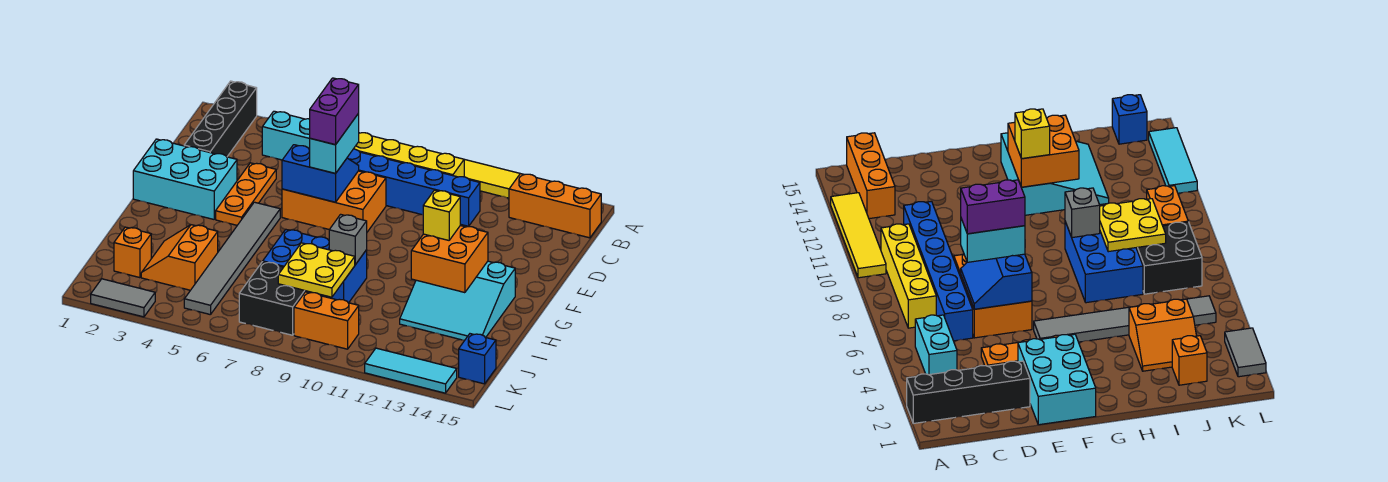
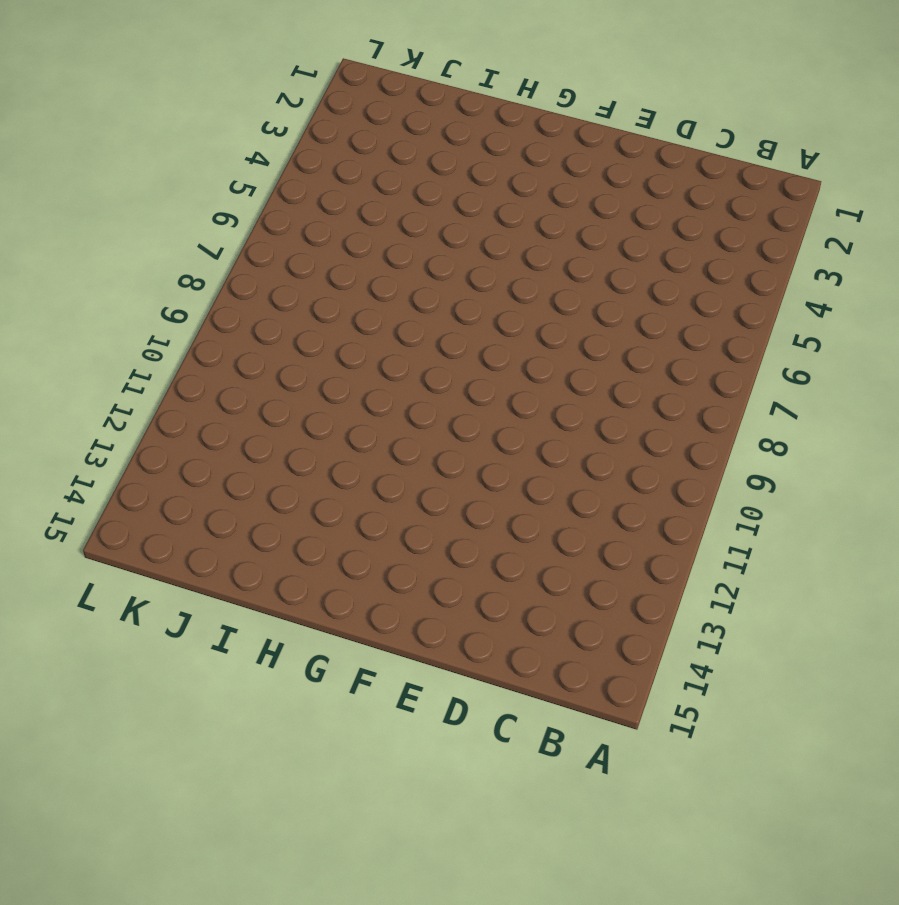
none -> black brick A2:D2 level 1
none -> yellow tile A10:A13 level 1
none -> cyan brick B4:B5 level 1

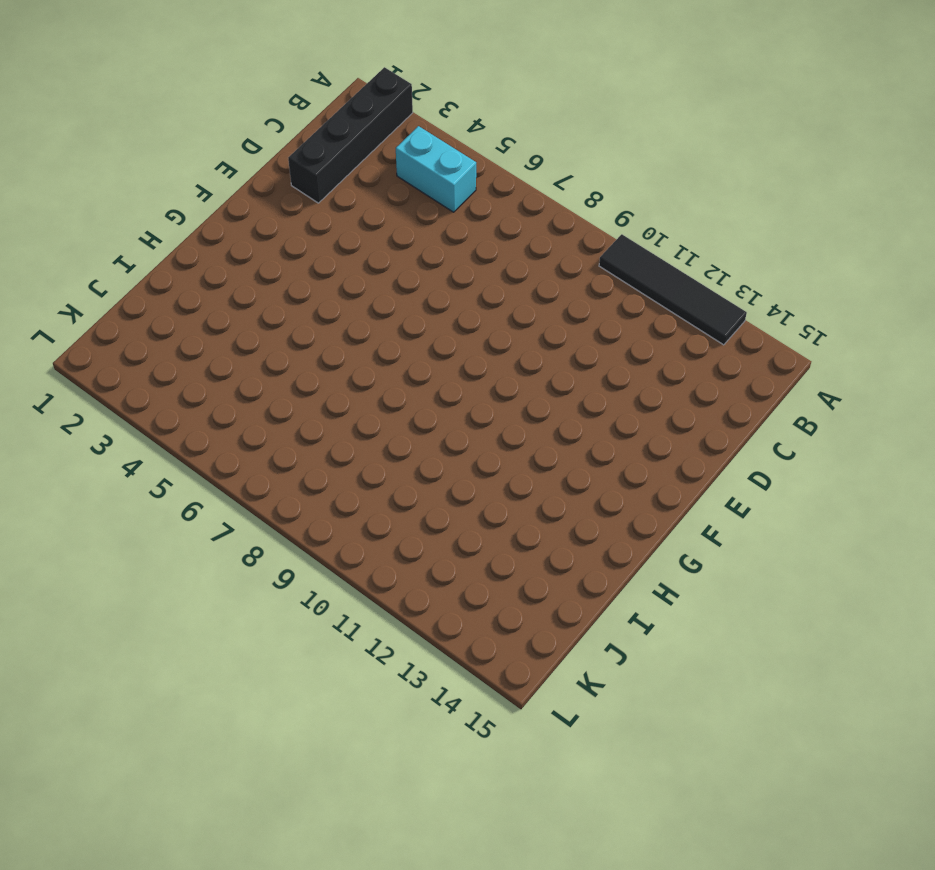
black tile A10:A13 level 1 -> yellow tile A10:A13 level 1
none -> yellow brick B7:B10 level 1
none -> orange brick B13:B15 level 1
none -> blue brick C6:C11 level 1

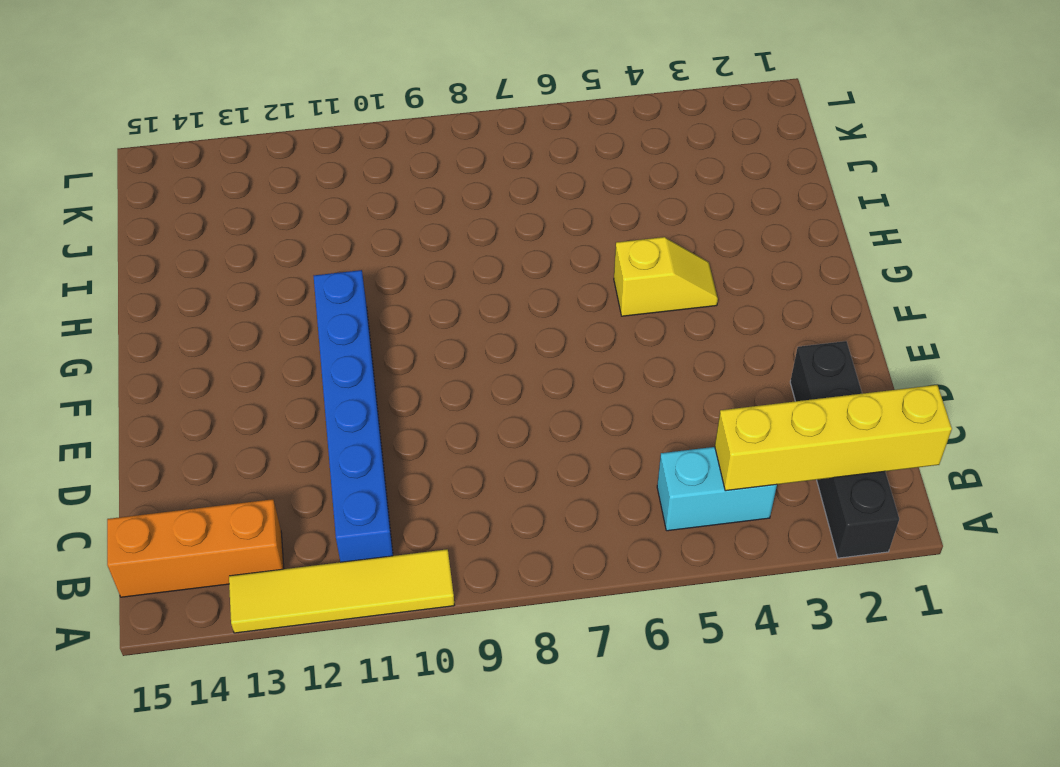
yellow brick B1:B4 level 2 -> yellow brick B7:B10 level 1
blue brick B11:G11 level 1 -> blue brick C6:C11 level 1
yellow slope G4:G5 level 1 top 5 -> grey tile F5:K5 level 1
none -> orange plate D4:F4 level 1
none -> orange brick D6:E8 level 1
none -> cyan brick E1:F3 level 1

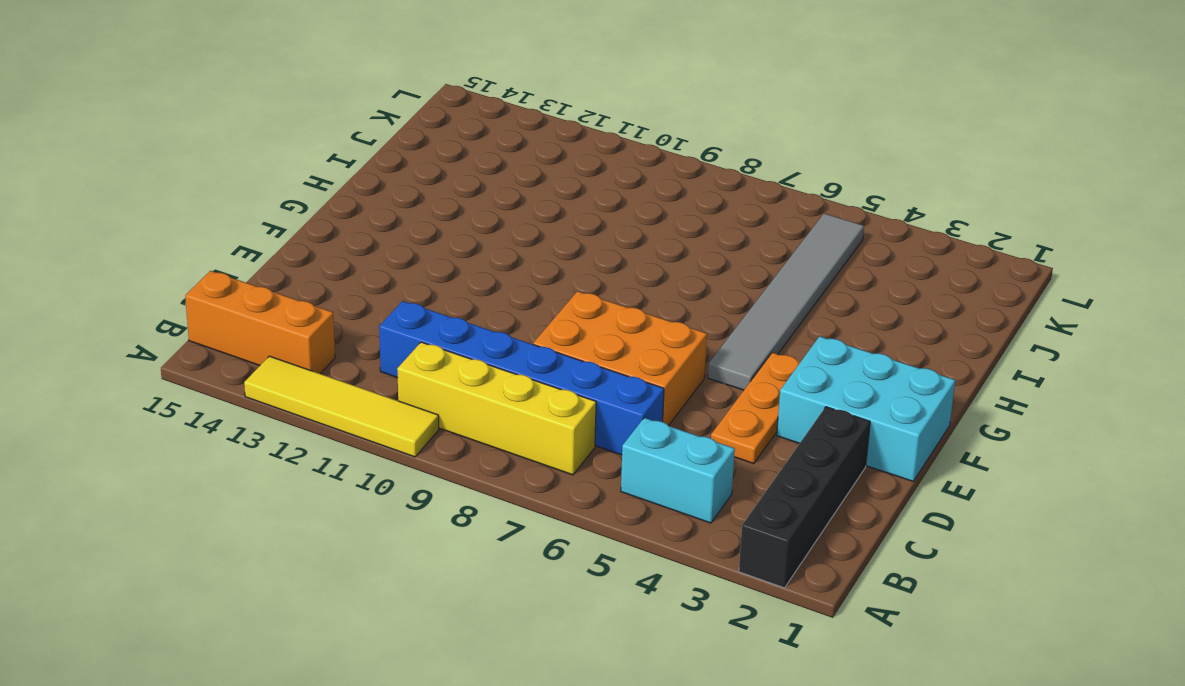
none -> cyan slope G12:I14 level 1 top G
none -> blue brick H7:I9 level 1
none -> orange slope I3:J4 level 1 top 4

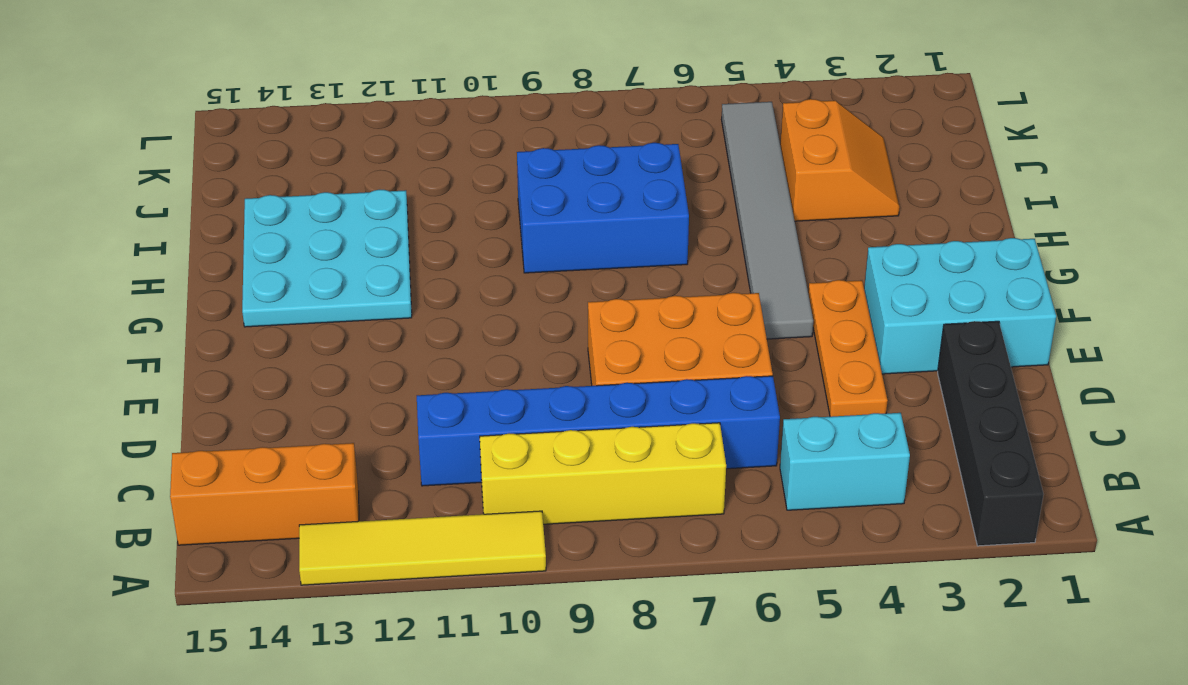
cyan plate G12:I14 level 1 -> cyan slope G12:I14 level 1 top G
none -> orange brick J2 level 1
none -> black brick J7:K8 level 1
none -> orange brick K9:K10 level 1

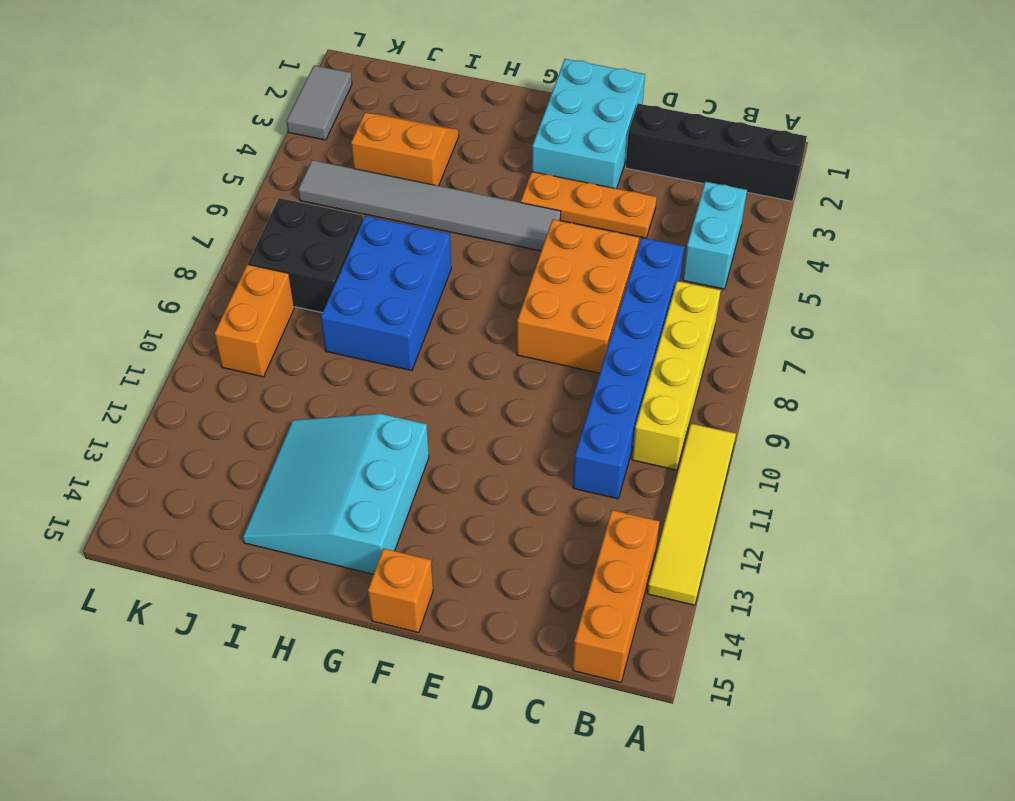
orange brick F15 level 1 -> orange brick J2 level 1
none -> blue brick K15 level 1
none -> cyan tile L12:L14 level 1
none -> blue slope D6:E7 level 2 top E

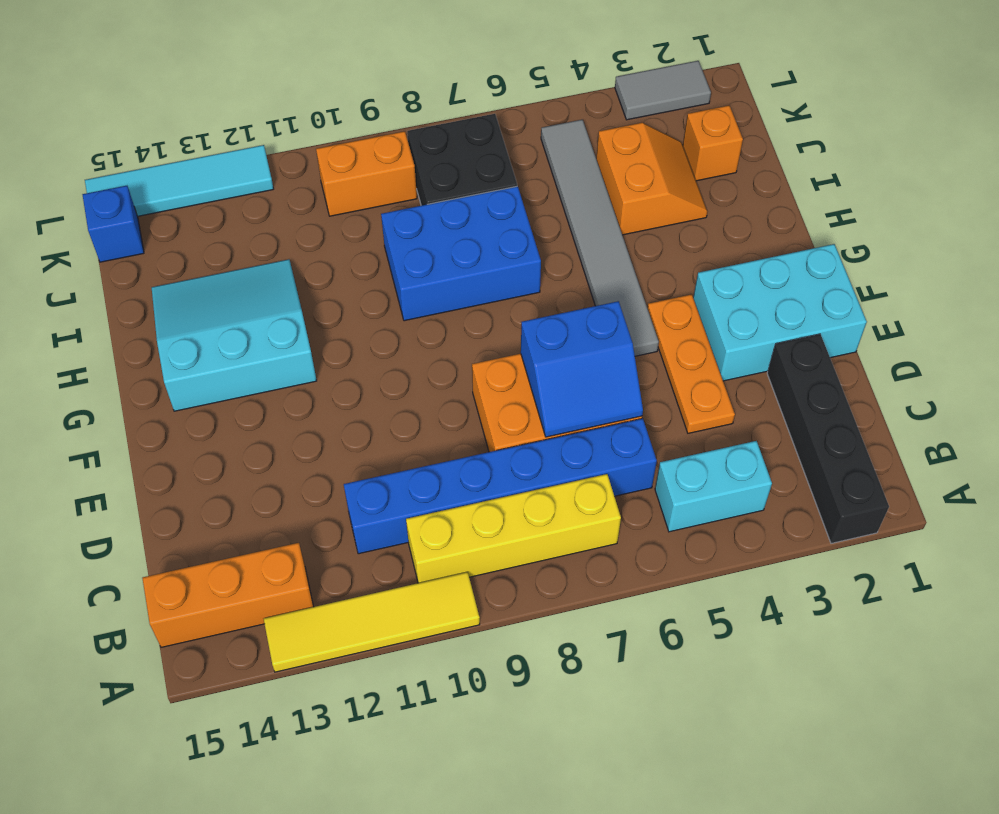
cyan tile L12:L15 level 1 -> cyan tile L12:L14 level 1
none -> orange brick G12:H13 level 2
none -> grey brick H9 level 2
none -> yellow plate I8:J9 level 2

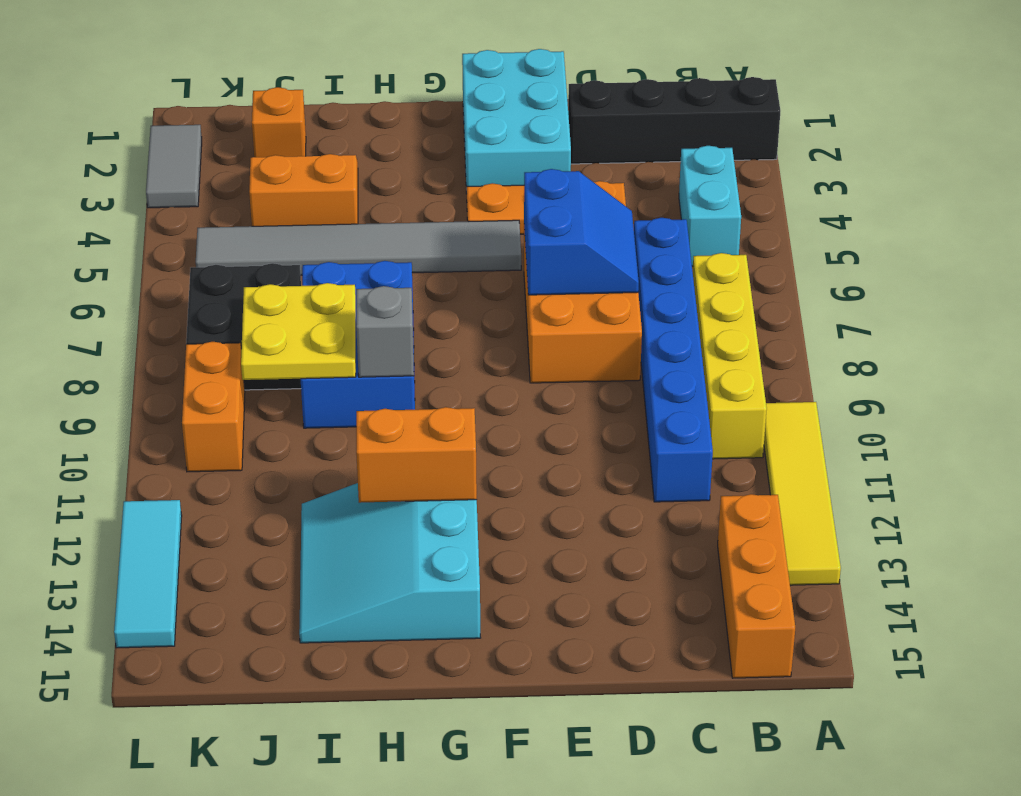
orange brick G12:H12 level 2 -> orange brick G12:H13 level 2
none -> blue brick K15 level 1
none -> cyan brick D7:E7 level 3
none -> yellow brick G12 level 3

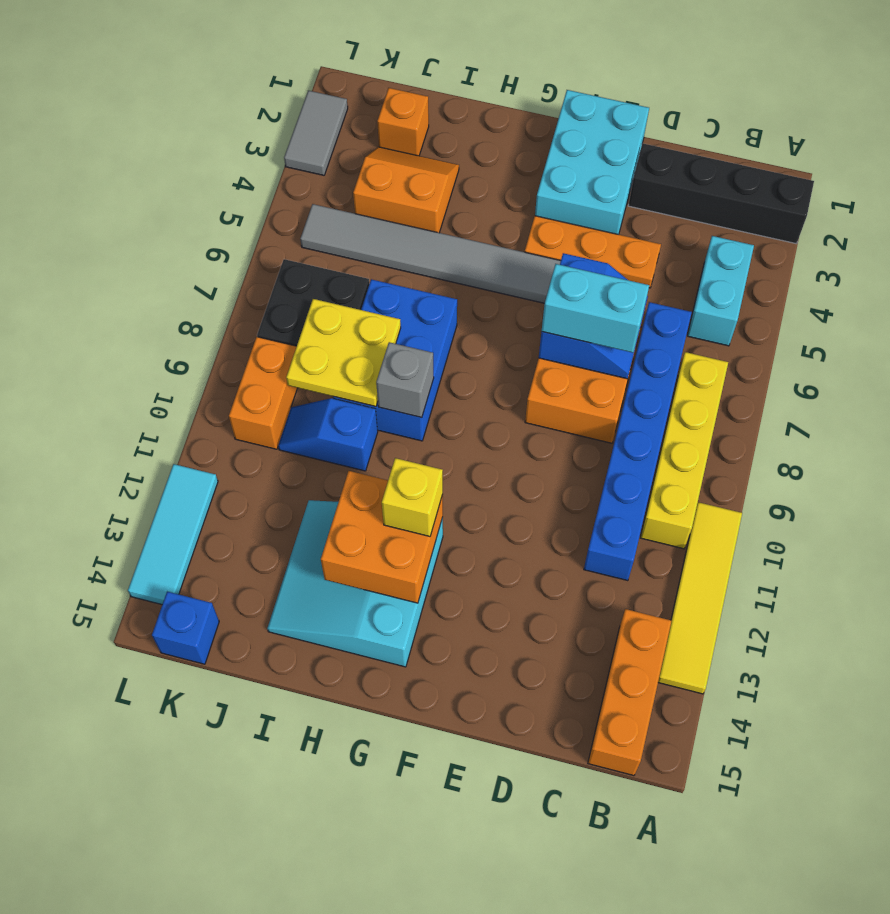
blue slope I10:J10 level 1 top I -> none
none -> purple brick D7:E7 level 4

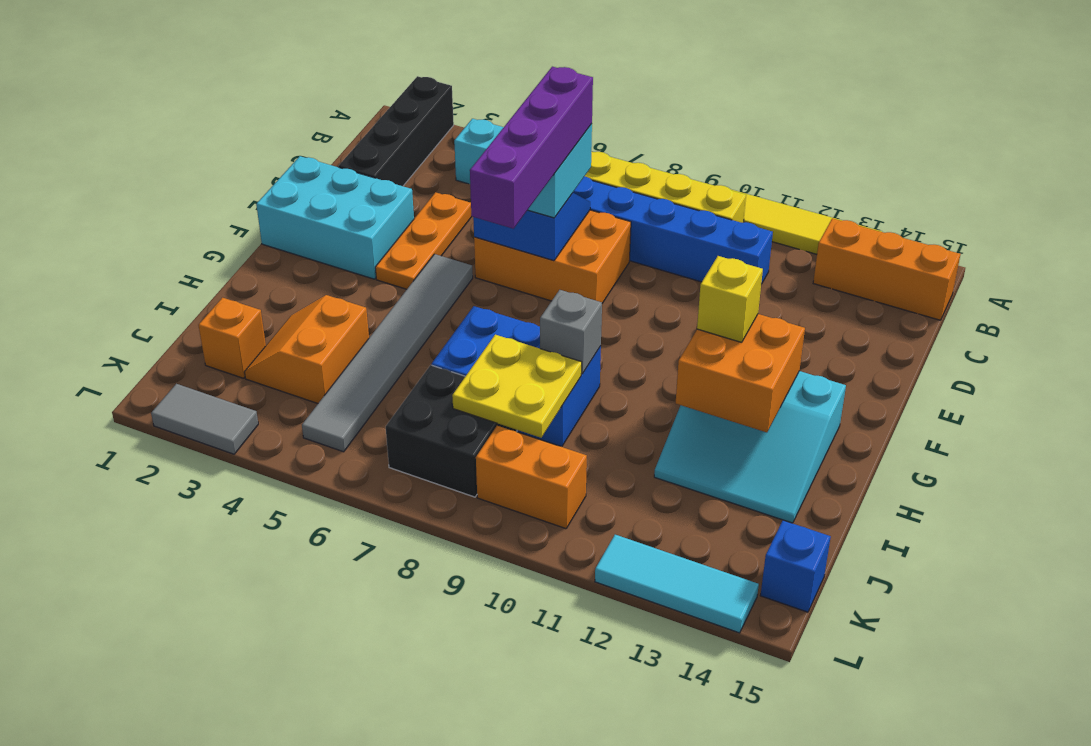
purple brick D7:G7 level 4 -> purple brick D7:E7 level 4

